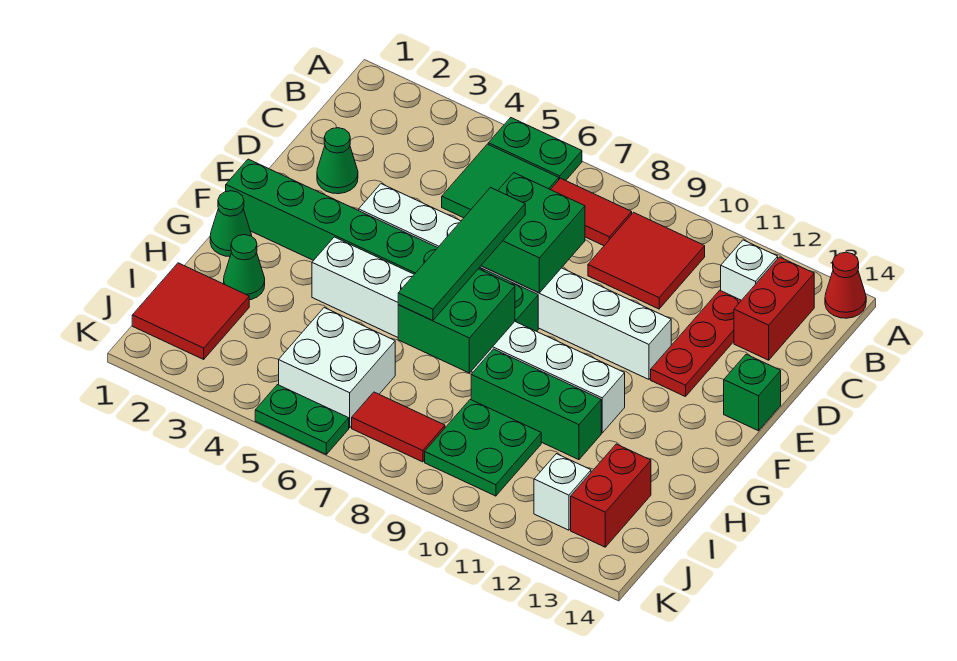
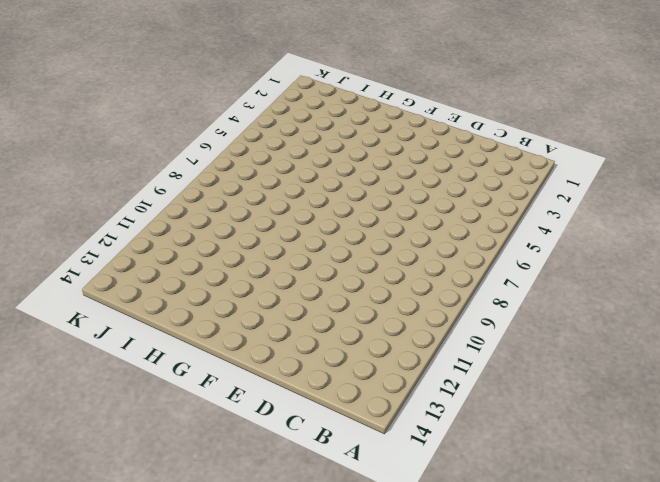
none -> green plate A5:A6 level 1
none -> red cone A14 level 1
none -> green tile B5:C6 level 1

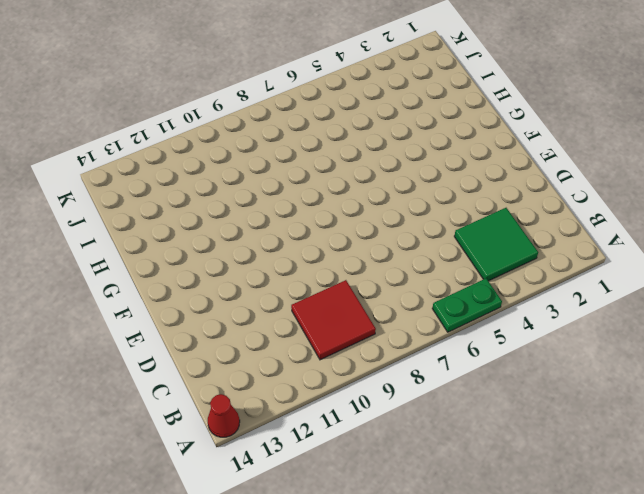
green tile B3:C4 level 1 -> green tile B5:C6 level 1
none -> red tile B7:B8 level 1
none -> white brick B12 level 1
none -> red brick B13:C13 level 1

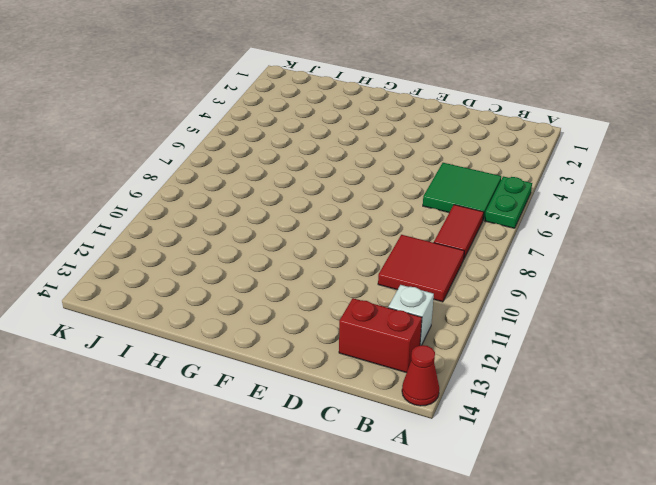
none -> red plate C12:E12 level 1
none -> green cone D2 level 1
none -> white brick E4:E11 level 1

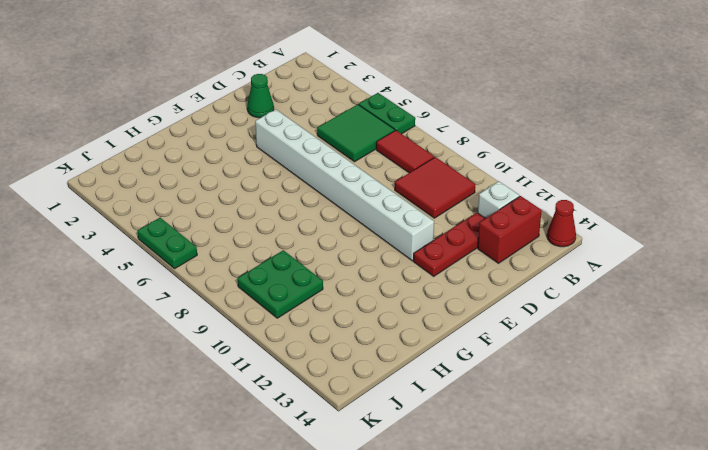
none -> green brick E14 level 1
none -> green brick F1:F8 level 1
none -> green cone G1 level 1

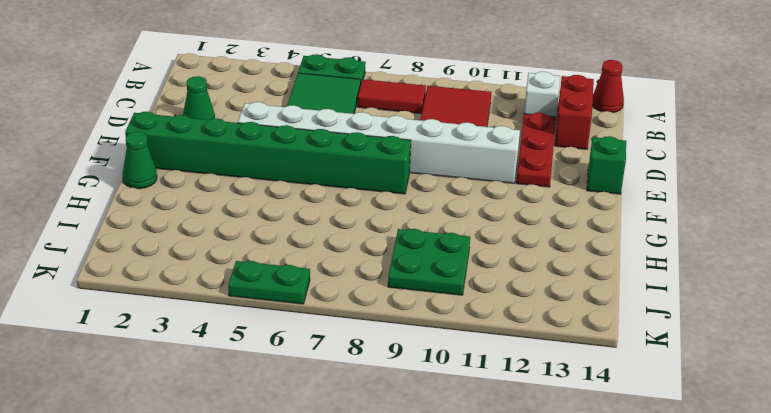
none -> white brick G4:G11 level 1
none -> green cone H2 level 1
none -> green brick H9:H11 level 1

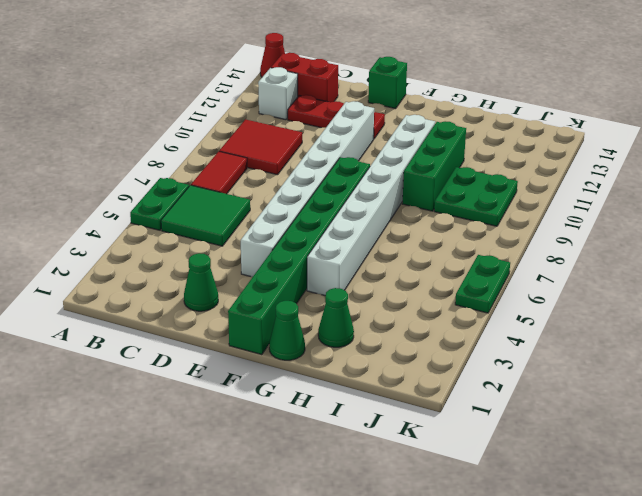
none -> red tile I1:J2 level 1
none -> white brick I5:J6 level 1
none -> red brick I13:J13 level 1

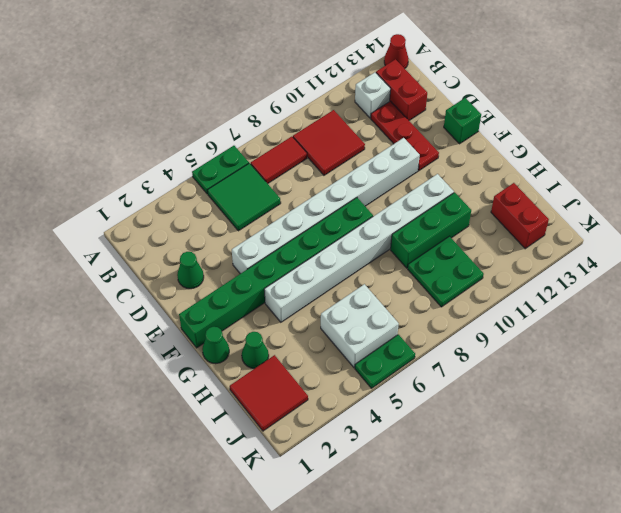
none -> red tile J7:J8 level 1
none -> white brick J12 level 1
none -> green brick D7:E8 level 2

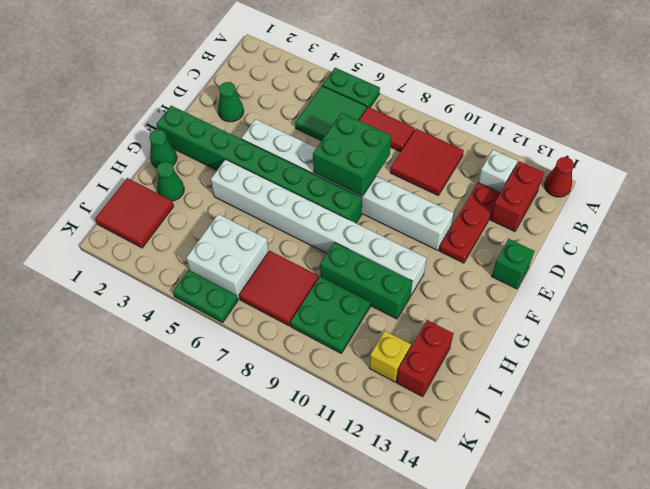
red tile I7:J8 level 1 -> red tile J7:J8 level 1
yellow brick J12 level 1 -> white brick J12 level 1
none -> green brick G7:H8 level 2
none -> green tile E7:H7 level 3

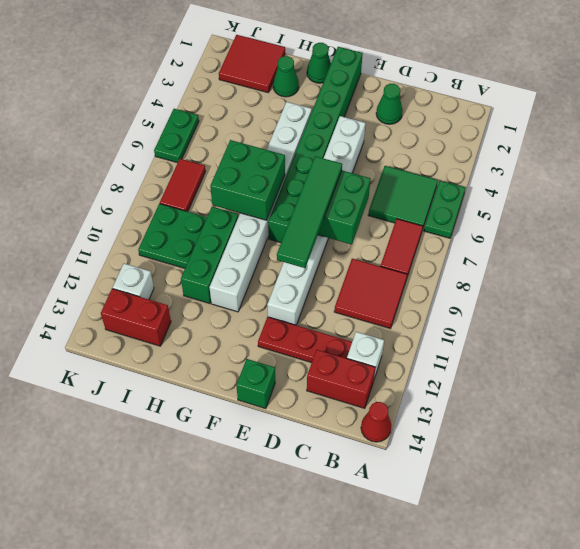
green tile E7:E10 level 3 -> green tile E7:H7 level 3
none -> white brick I5:J6 level 1

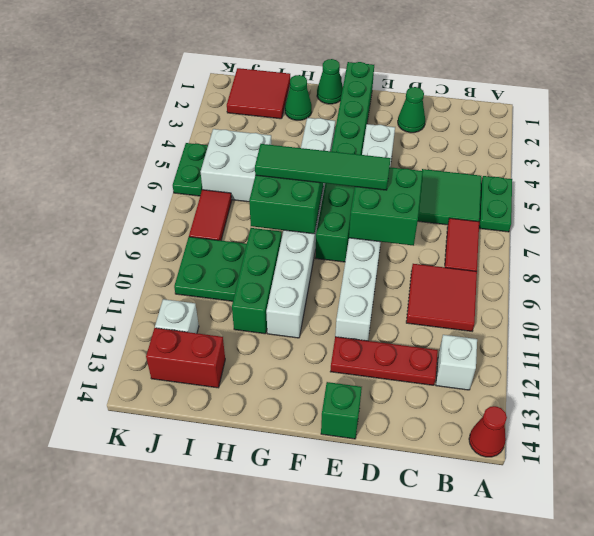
none -> red brick B13:C13 level 1

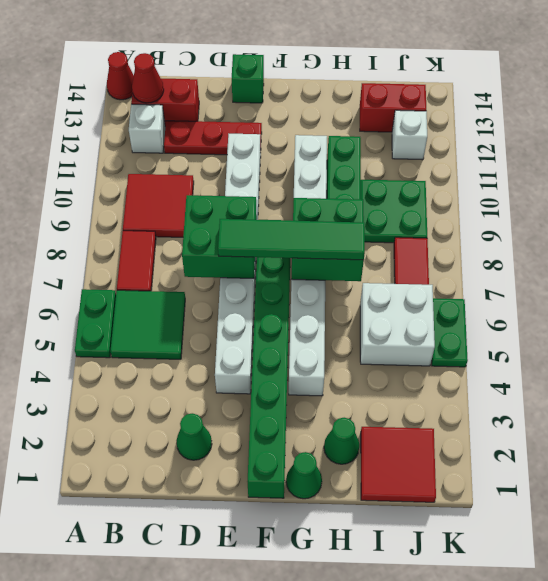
red cone B13 level 2 -> none

